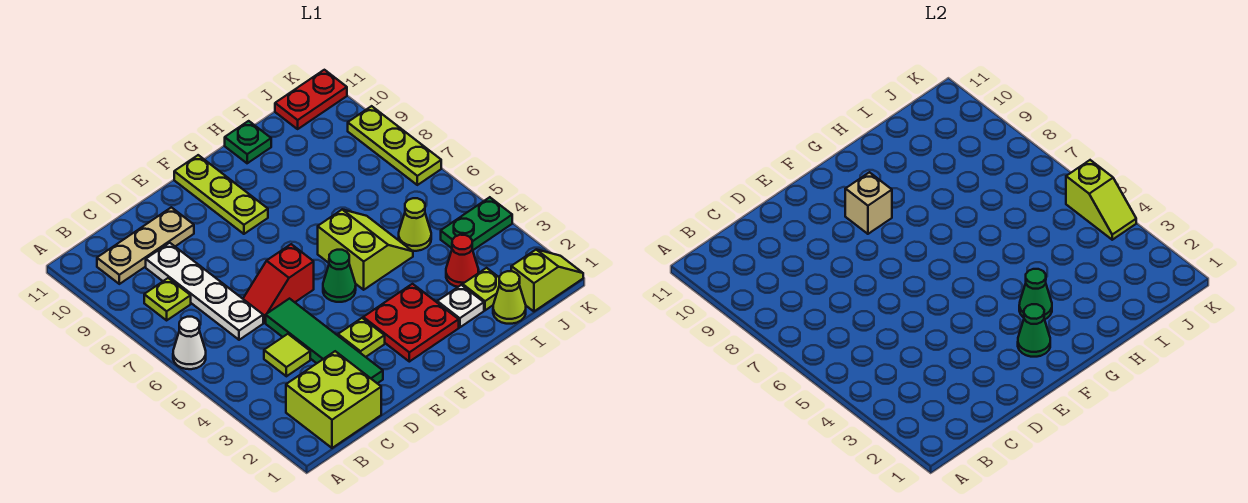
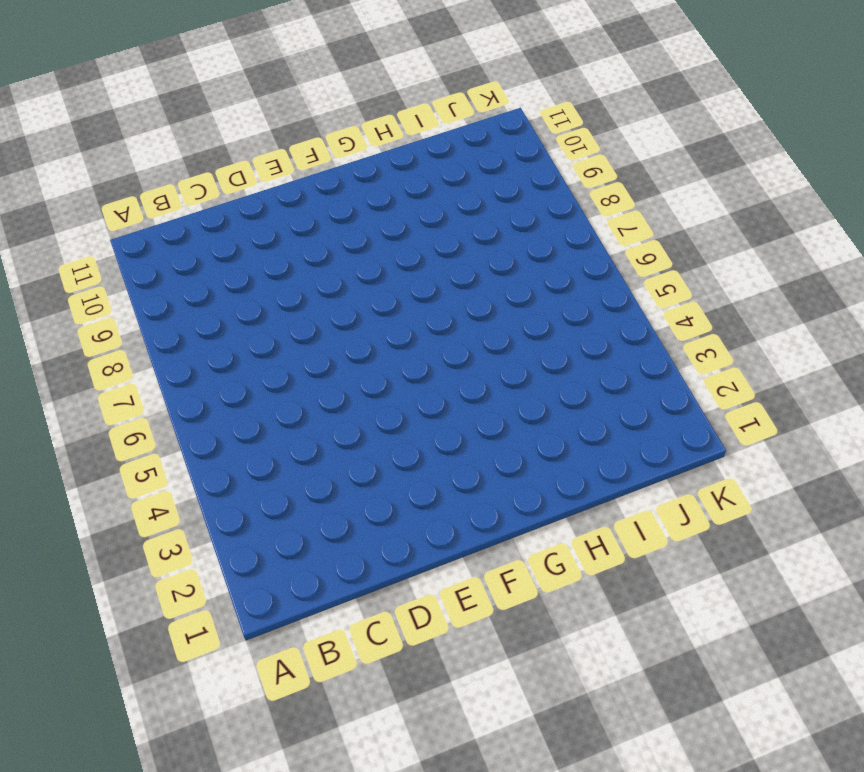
none -> white cone A6 level 1
none -> lime brick B1:C2 level 1
none -> lime plate B8 level 1

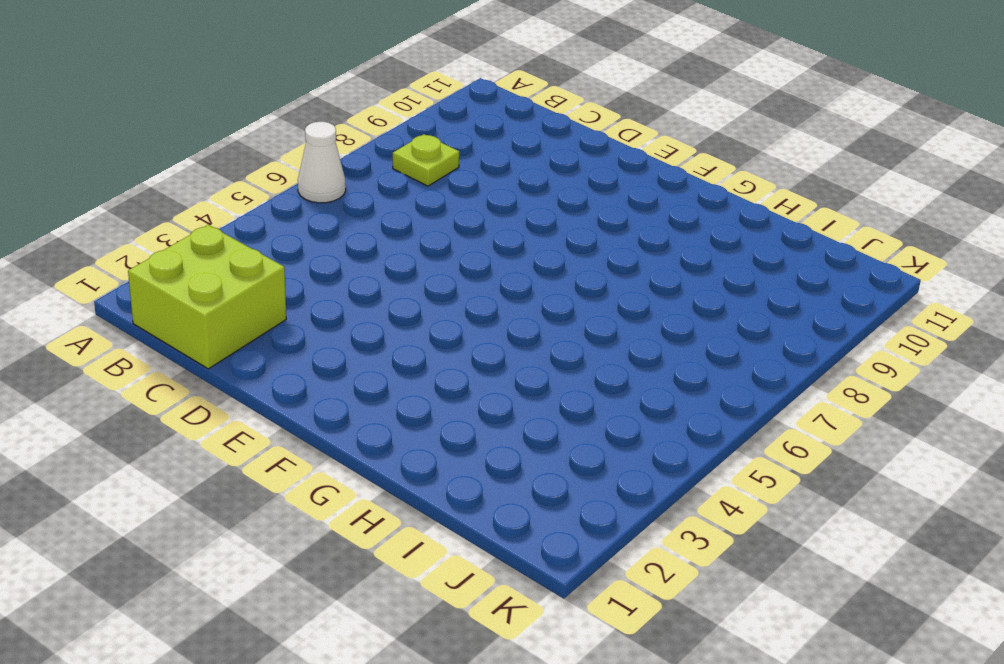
none -> tan plate B10:D10 level 1
none -> lime tile C4 level 1
none -> white plate C6:C9 level 1

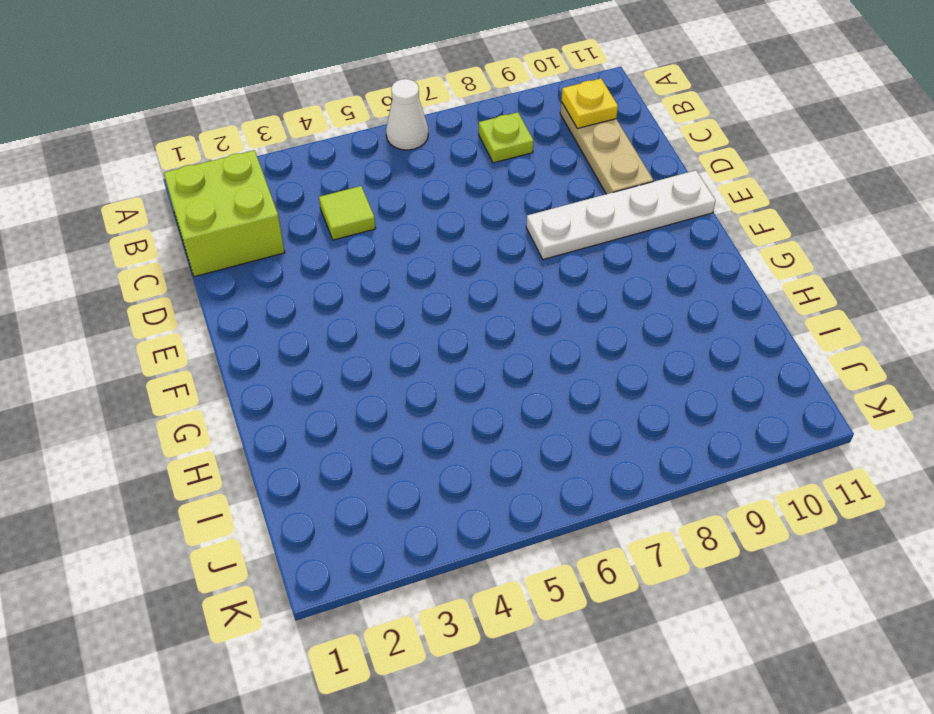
yellow plate B10 level 2 -> none
white plate E8:E11 level 1 -> white plate C6:C9 level 1
none -> green tile D2:D5 level 1
none -> red slope D6:E6 level 1 top E
none -> lime plate E3 level 1

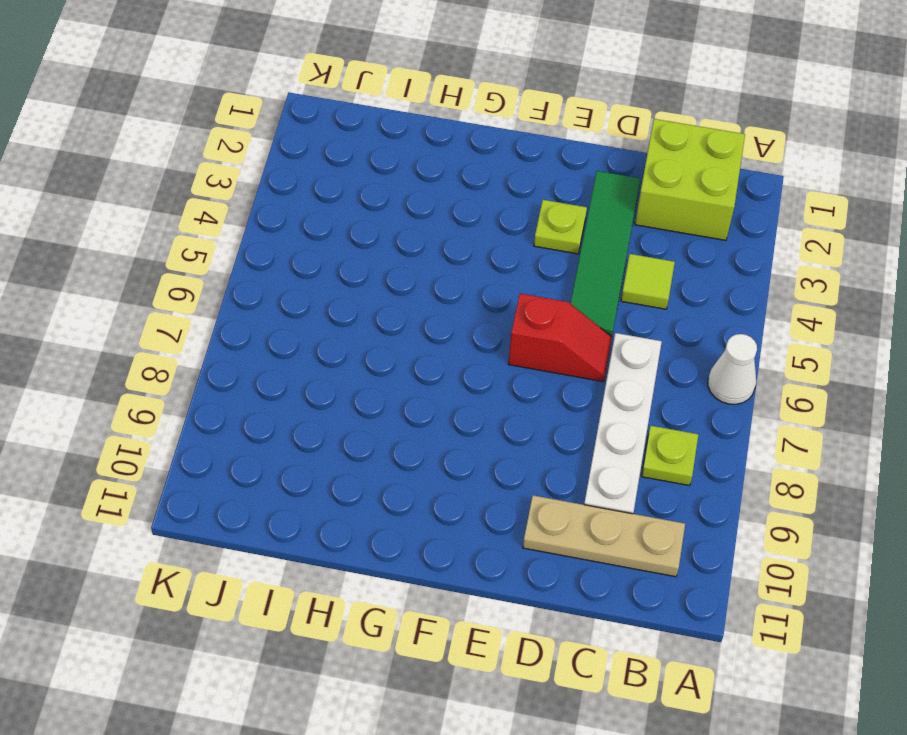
none -> red plate F2:G3 level 1
none -> green cone F5 level 1
none -> lime plate F9:F11 level 1

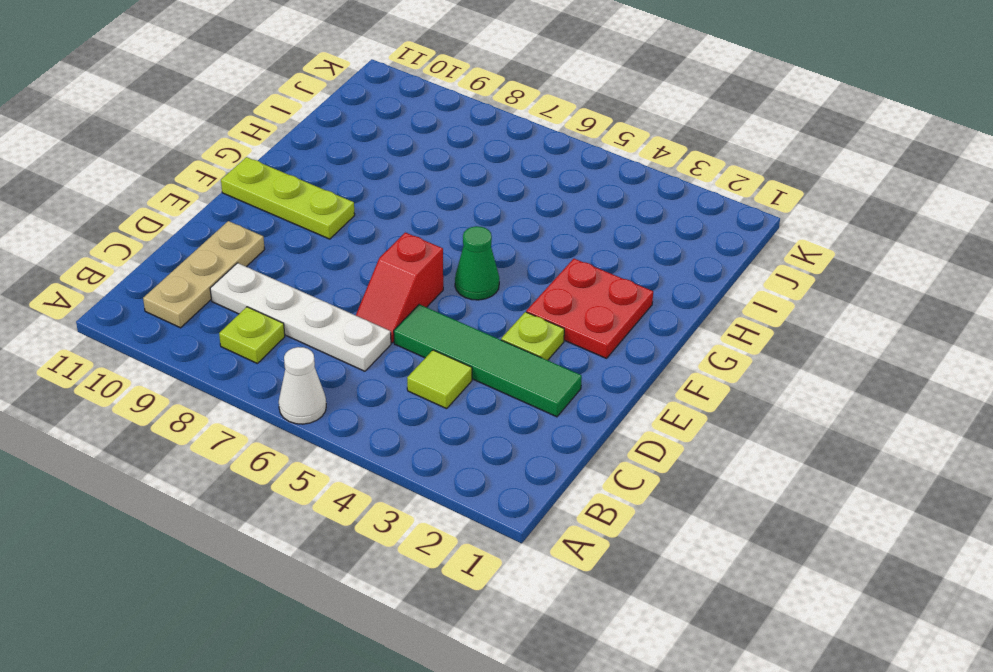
none -> lime brick B1:C2 level 1
none -> lime slope G5:H6 level 1 top G
none -> white plate H2 level 1

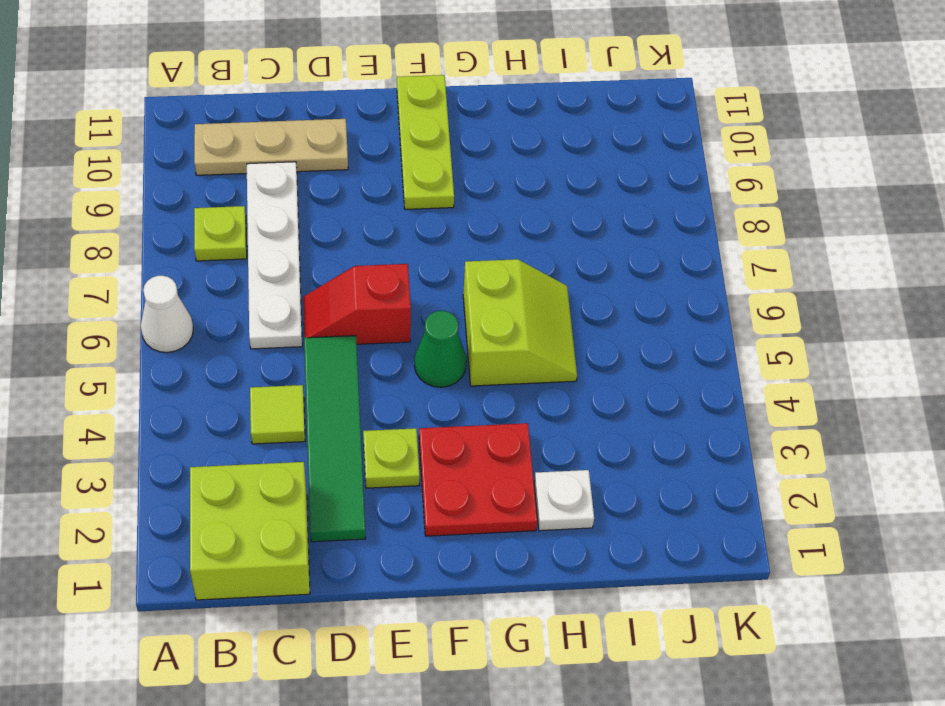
none -> green plate H11 level 1
none -> lime cone I1 level 1
none -> lime plate I2 level 1

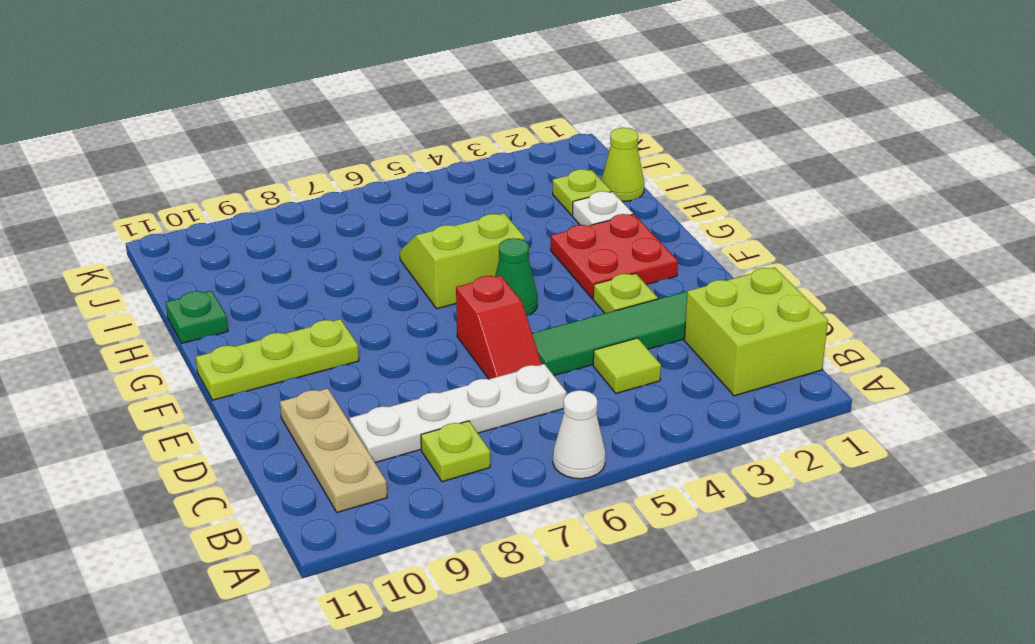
none -> red cone I3 level 1
none -> lime cone I5 level 1
none -> lime slope J1:K1 level 1 top J

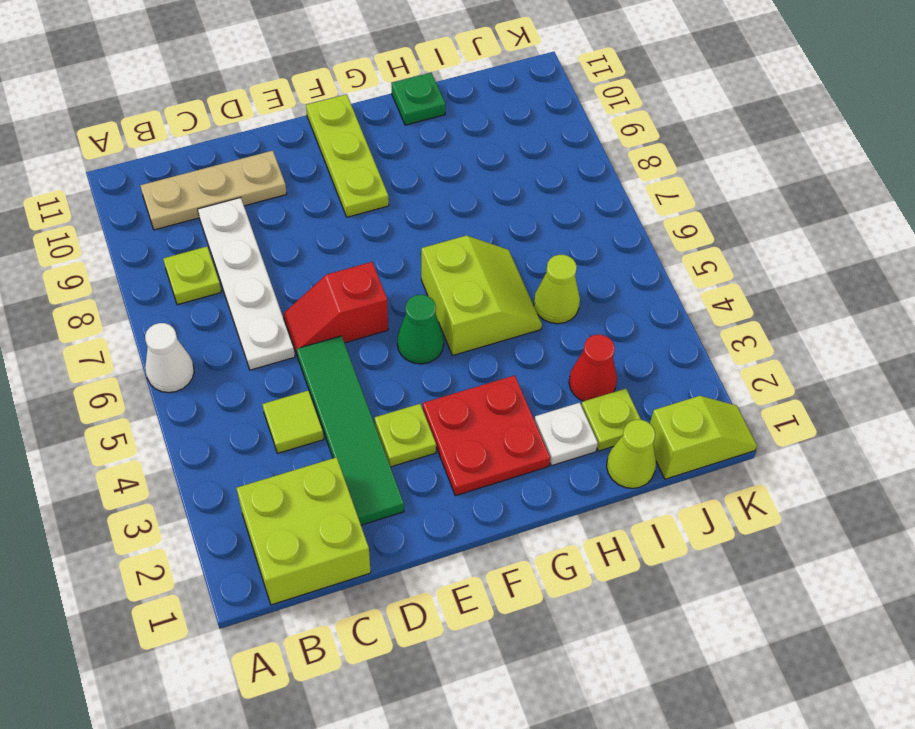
none -> green plate J4:K4 level 1
none -> red plate J11:K11 level 1
none -> lime plate K7:K9 level 1

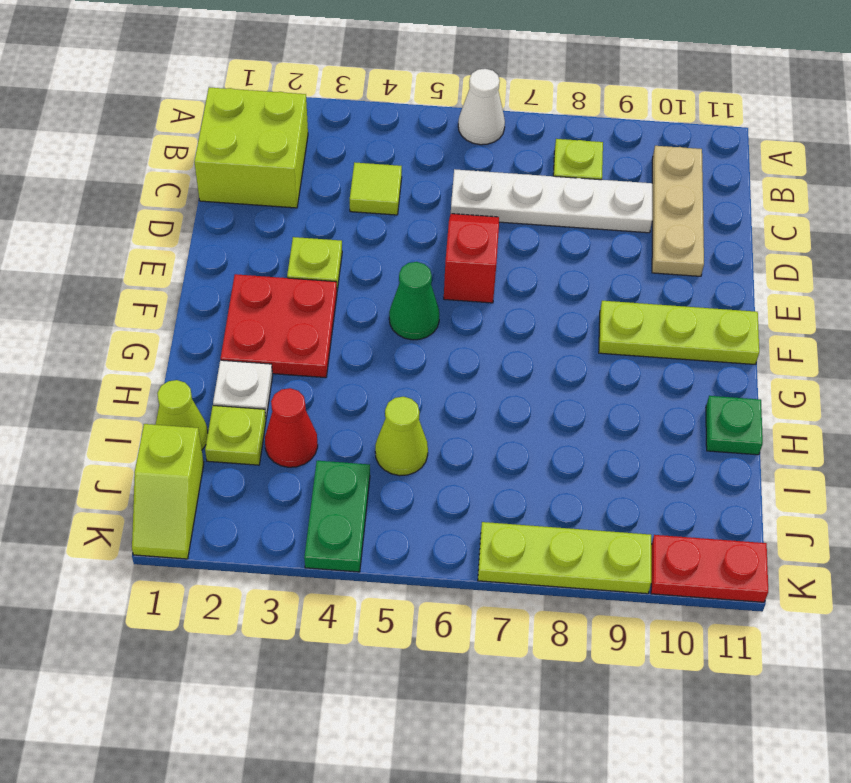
red plate K10:K11 level 1 -> red plate J11:K11 level 1
none -> green tile D2:D5 level 1
none -> lime slope G5:H6 level 1 top G
none -> green cone F2 level 2

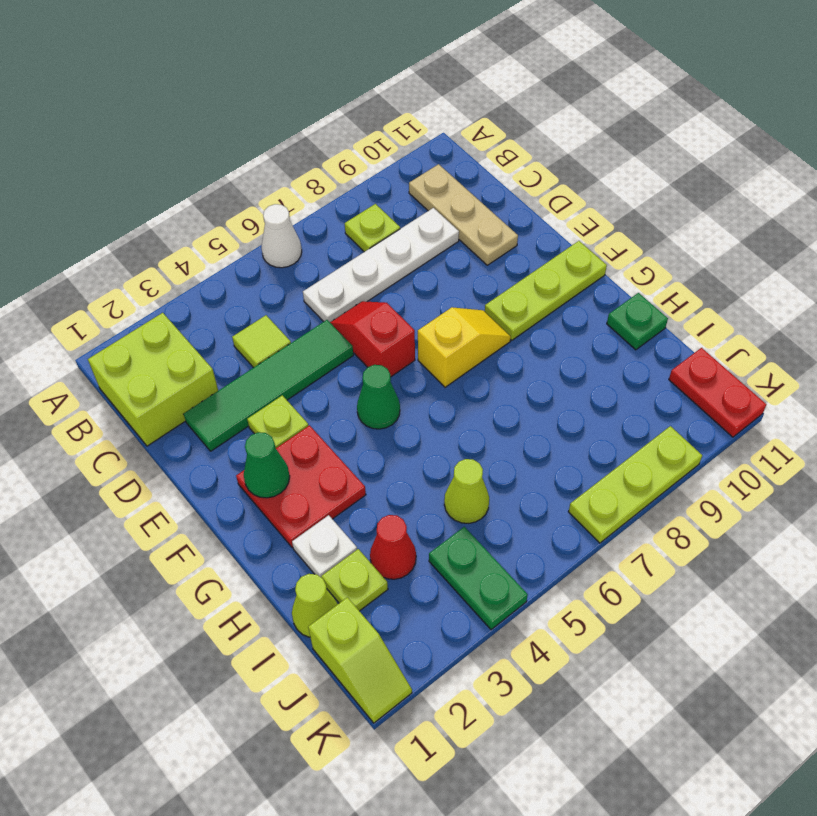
yellow slope F7:F8 level 1 top 7 -> none
none -> lime slope G5:H6 level 1 top G
none -> tan brick F9 level 2
none -> green cone G3 level 2

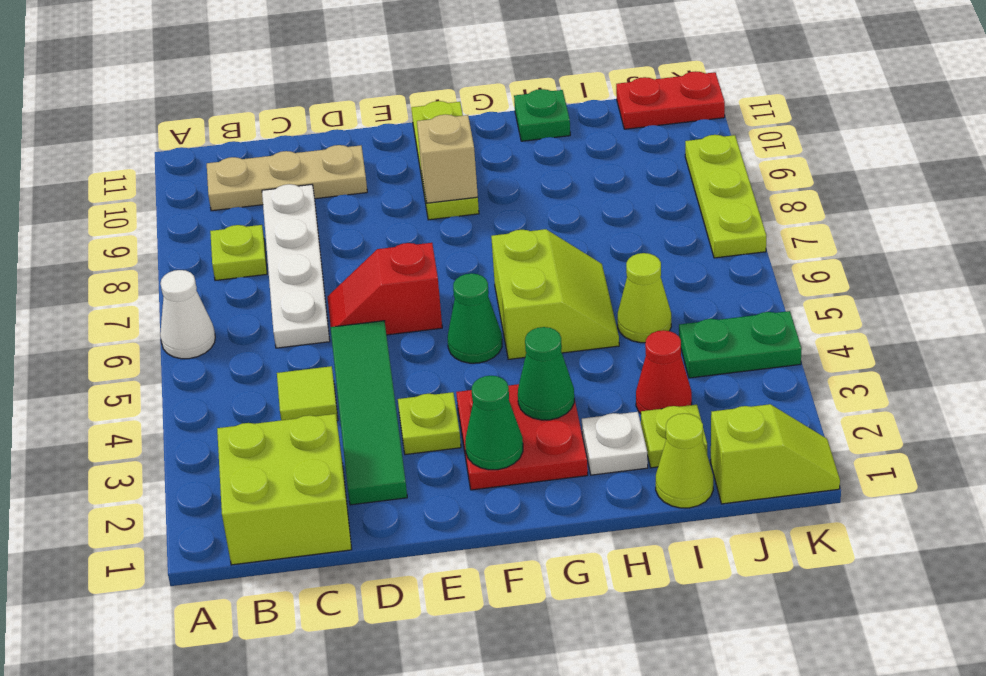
none -> lime slope K4:K5 level 2 top 5

